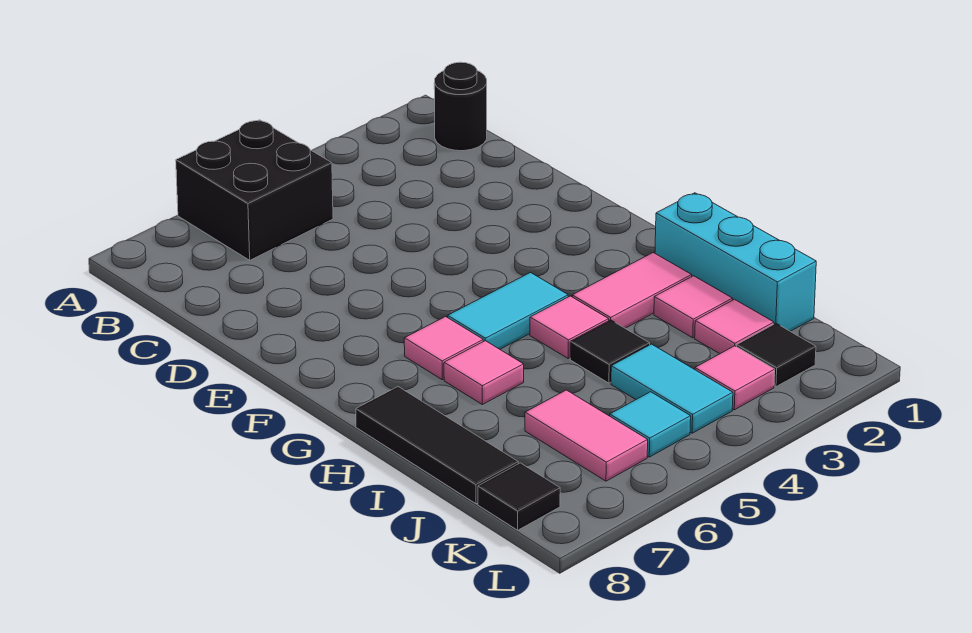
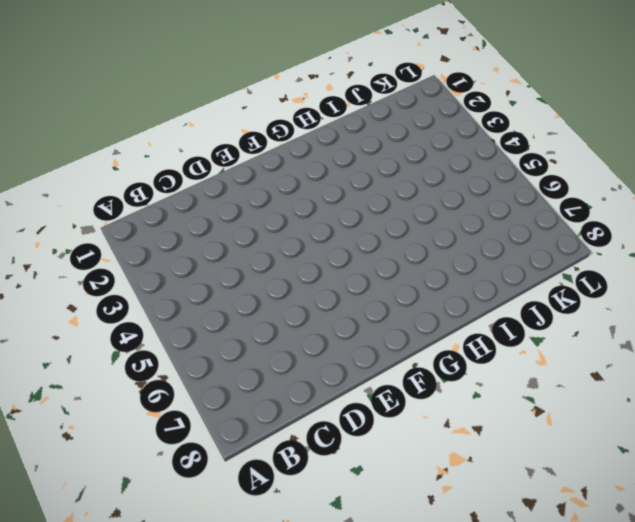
none -> black brick A5:B6 level 1
none -> black round brick B1 level 1
none -> cyan tile G4:G5 level 1

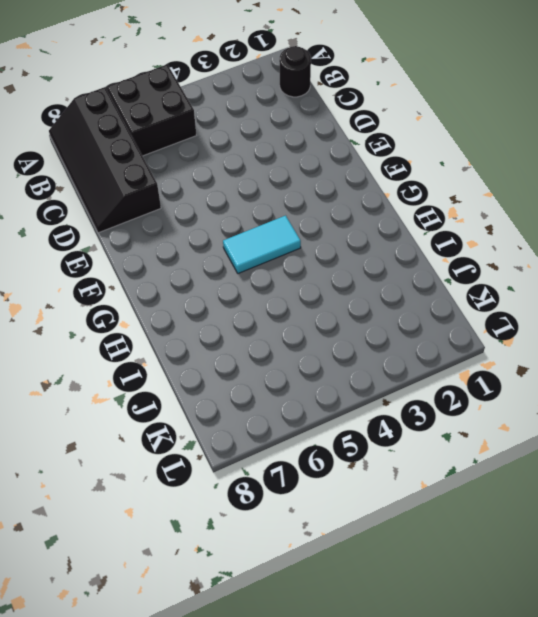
black slope A7:D8 level 1 top 7 -> none
none -> pink tile G6 level 1
none -> cyan brick H1:J1 level 1
none -> pink tile H2:H3 level 1

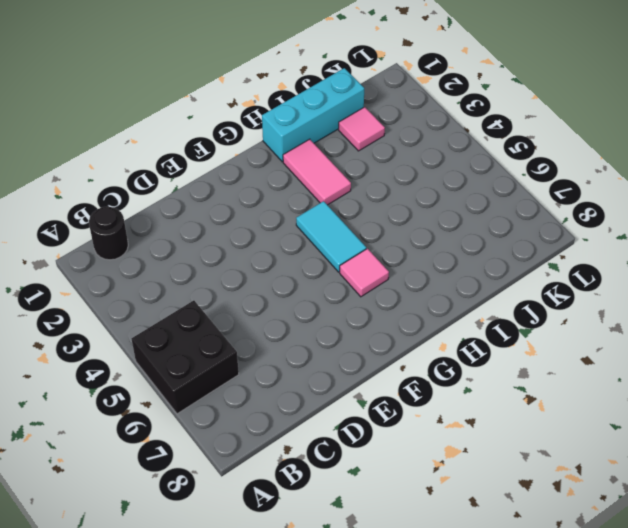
none -> pink tile H4 level 1
none -> pink tile H6 level 1
none -> black tile H8:J8 level 1

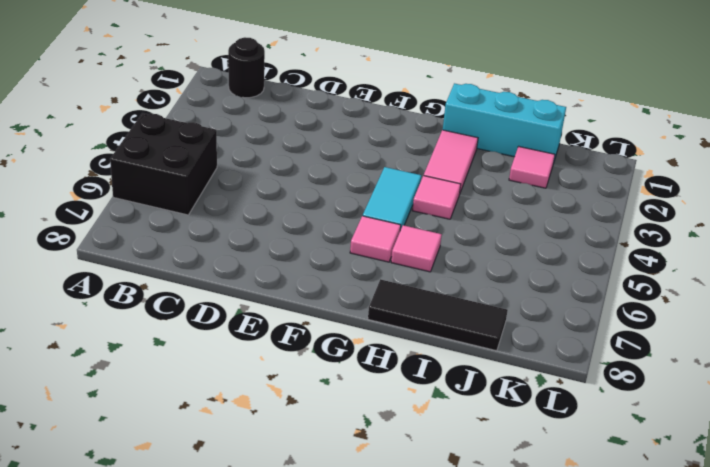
none -> pink tile I2 level 1
none -> black tile I4 level 1
none -> cyan tile J4:K4 level 1

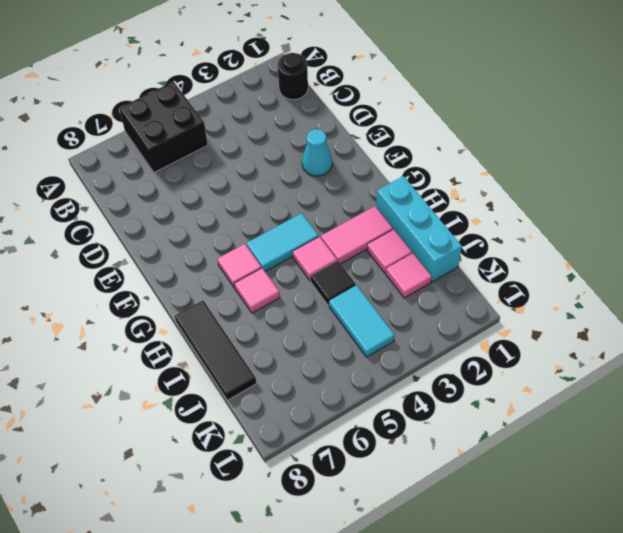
cyan cone E2 level 1 -> none
none -> pink tile J6:K6 level 1
none -> black tile K2 level 1
none -> pink tile K3 level 1

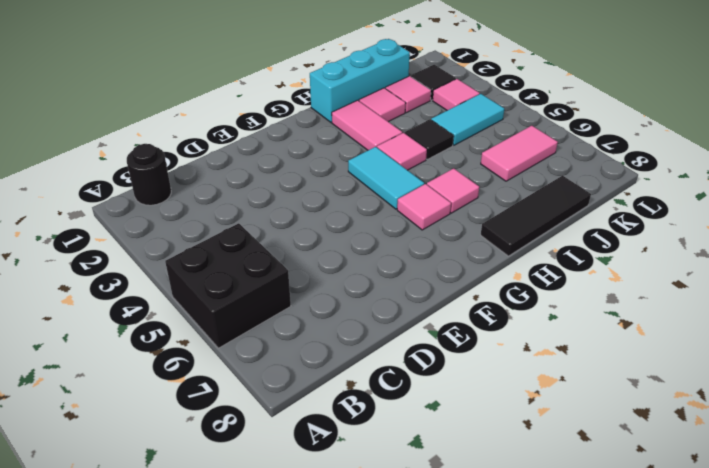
none -> cyan tile K5 level 1
none -> black tile K8 level 1

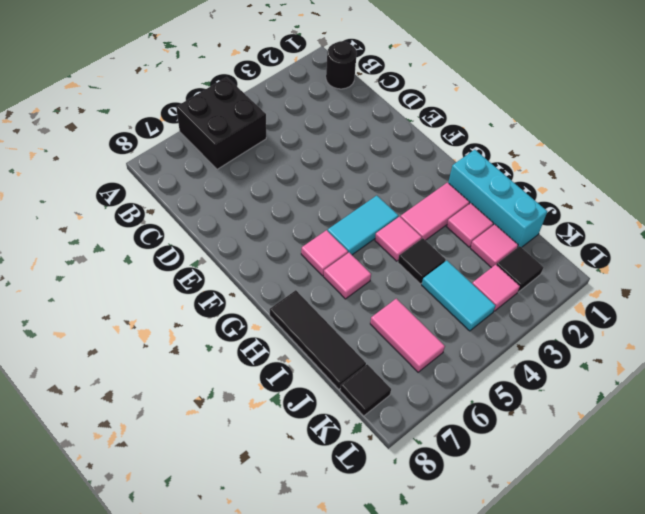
none -> cyan tile K5 level 1

